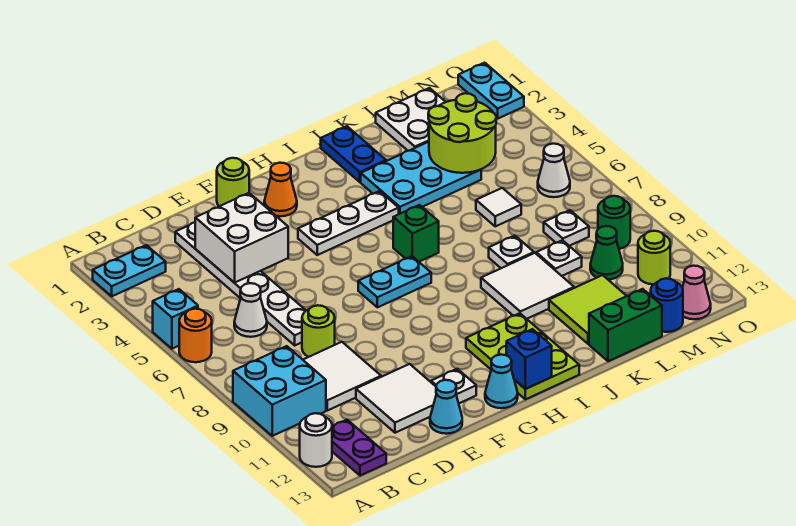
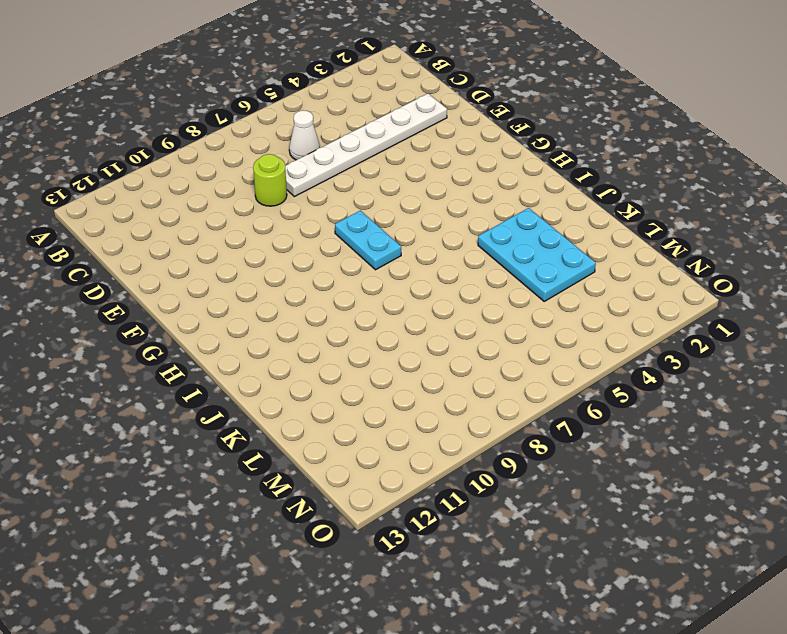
none -> cyan plate A2:B2 level 1
none -> cyan brick A5 level 1
none -> orange round brick A6 level 1
none -> cyan brick A9:B10 level 1

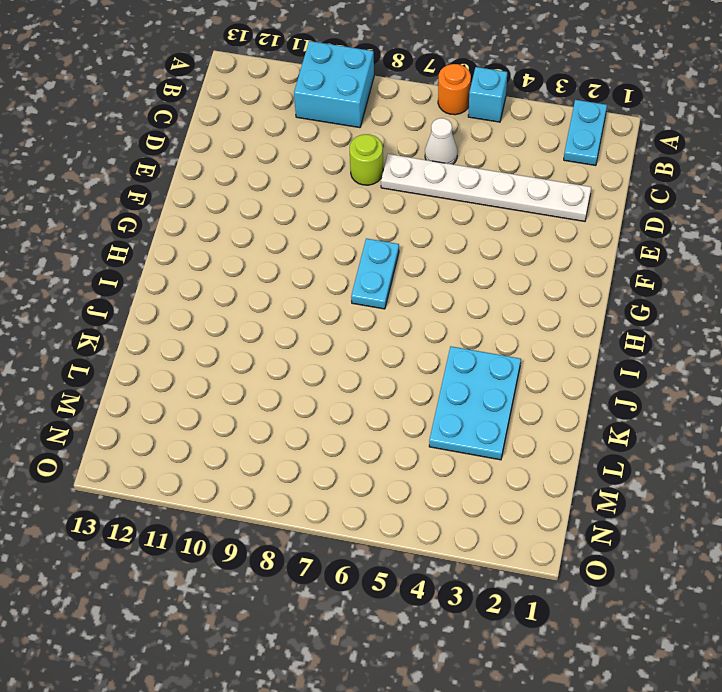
none -> white round brick A12 level 1
none -> purple plate B12:B13 level 1
none -> white tile C9:D10 level 1
none -> white tile D11:E12 level 1

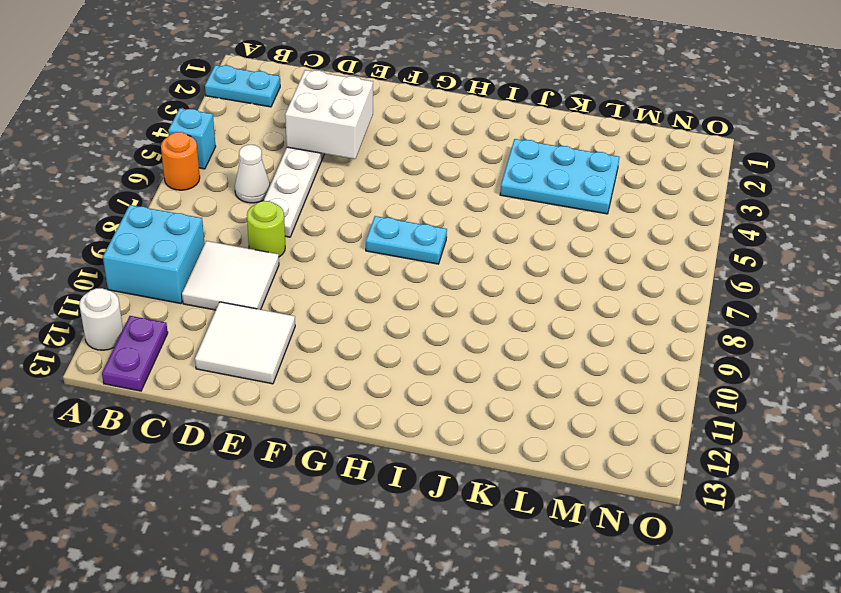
none -> cyan cone E13 level 1
none -> lime round brick F1 level 1
none -> white plate F12 level 1
none -> orange cone G2 level 1

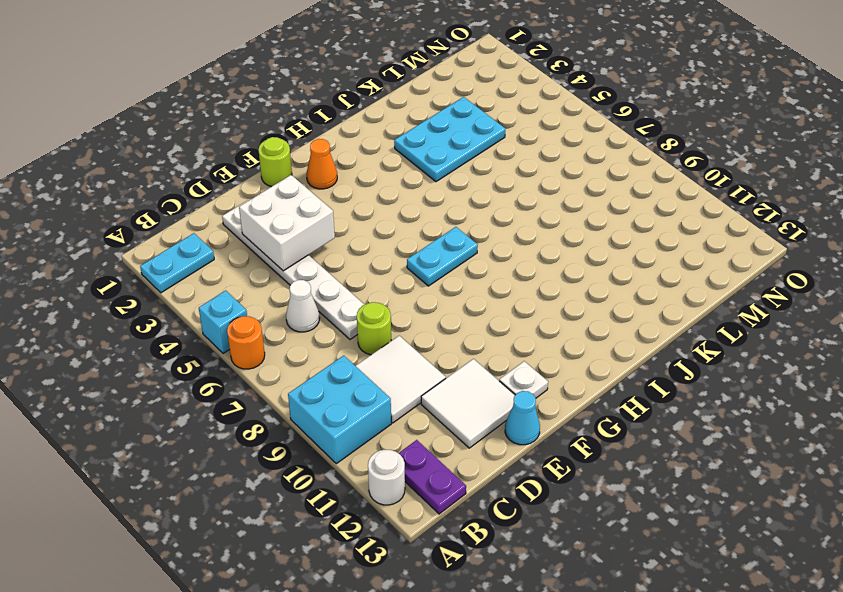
none -> white plate G4:I4 level 1
none -> cyan cone G13 level 1
none -> lime plate H11:I13 level 1
none -> green brick I6 level 1

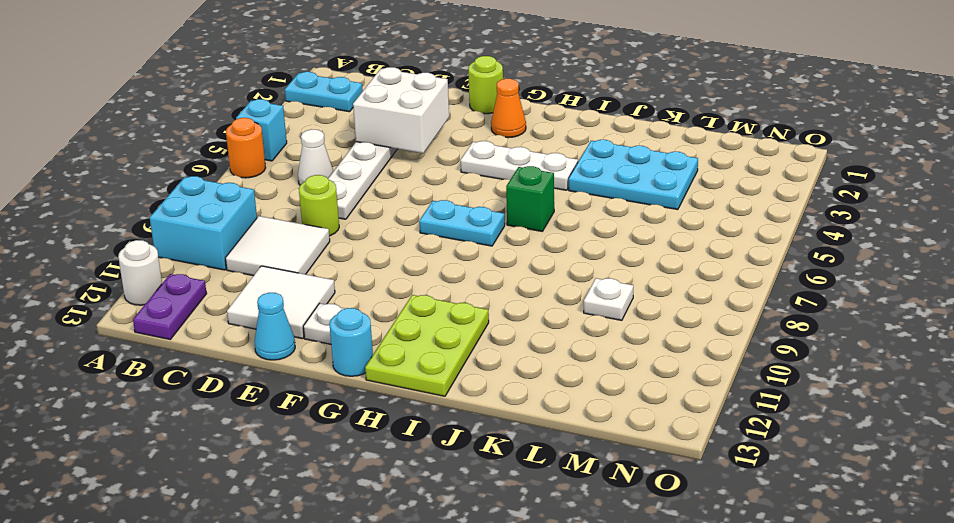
cyan round brick G13 level 1 -> cyan cone G13 level 1
none -> blue plate J1:J2 level 1
none -> white tile J9:K10 level 1
none -> white plate K8 level 1
none -> lime tile K11:L12 level 1

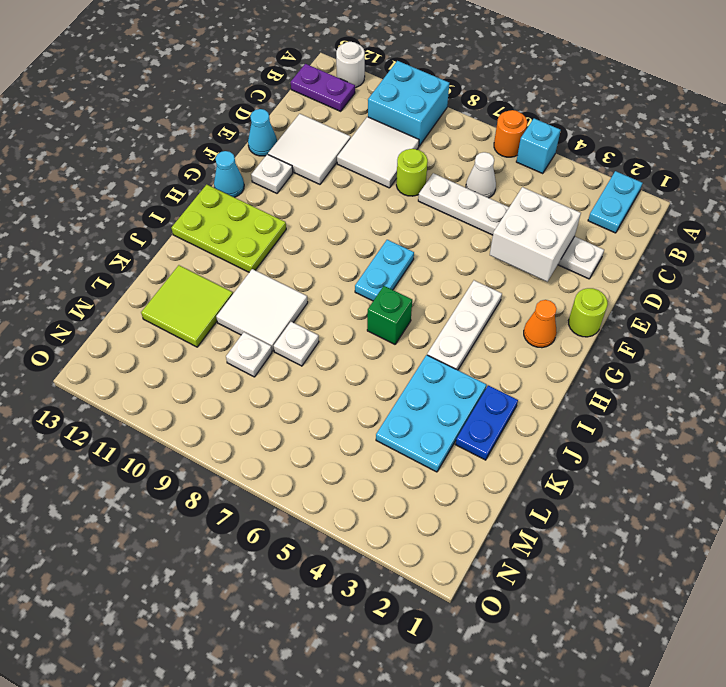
blue plate J2:K2 level 1 -> blue plate J1:J2 level 1
none -> green brick K13:L13 level 1
none -> white plate L1:M2 level 1
none -> white tile L6 level 1
none -> white plate M8 level 1

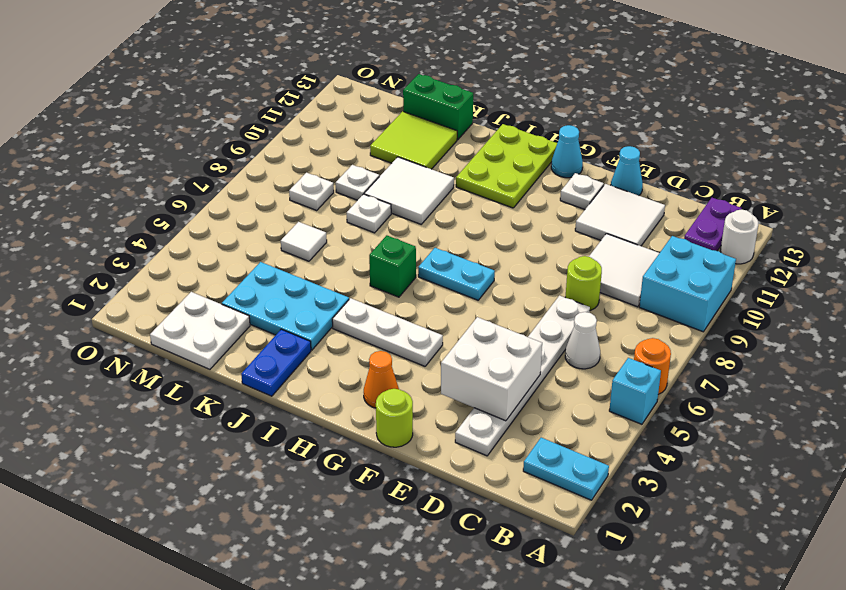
none -> green cone M10 level 1
none -> blue round brick M13 level 1
none -> white cone N6 level 1
none -> green round brick N9 level 1

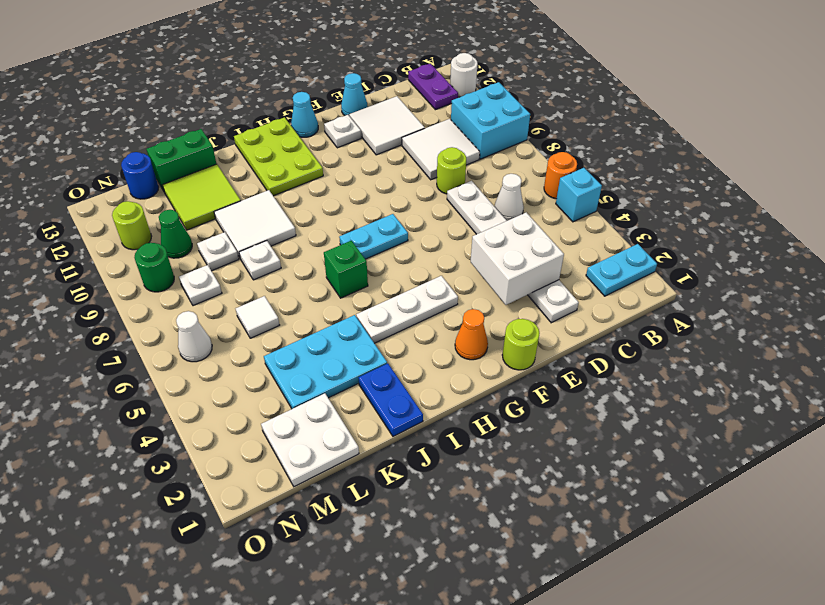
none -> pink cone N13 level 1
none -> cyan plate O1:O2 level 1
none -> blue brick H13 level 2
none -> lime round brick L3:M4 level 2

